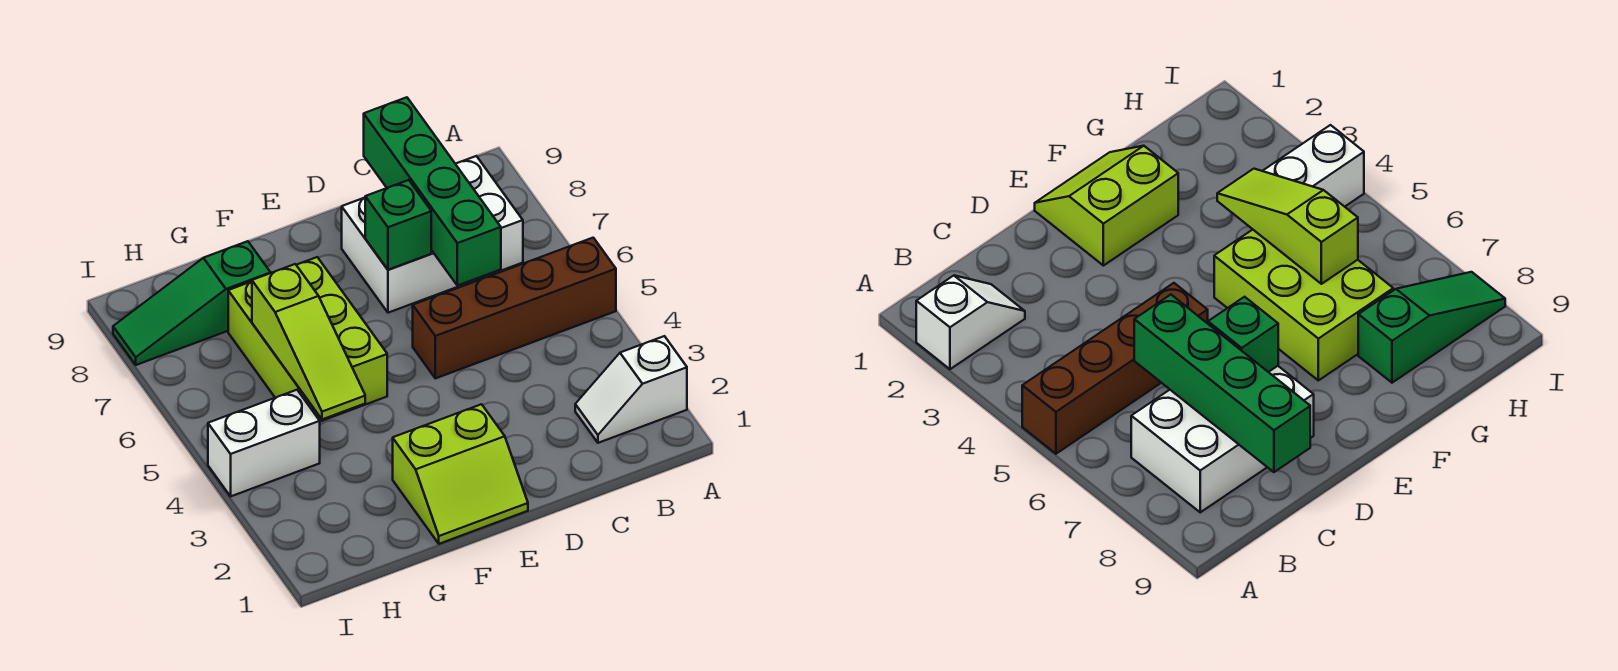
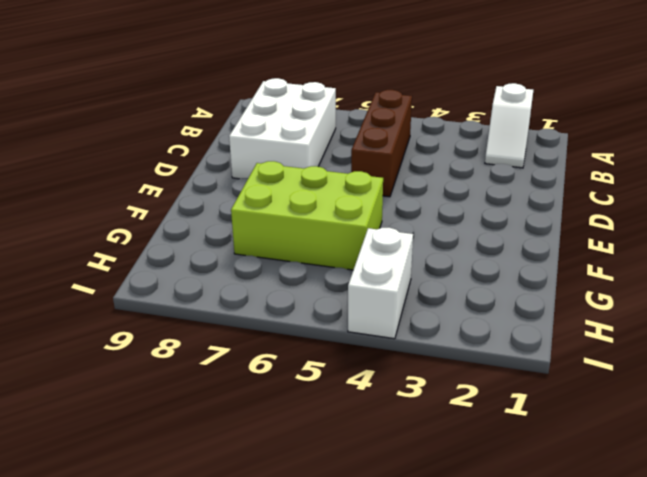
brown brick B5:D5 level 1 -> brown brick A5:D5 level 1
none -> lime slope E1:F2 level 1 top 2
none -> green slope G8:I8 level 1 top G

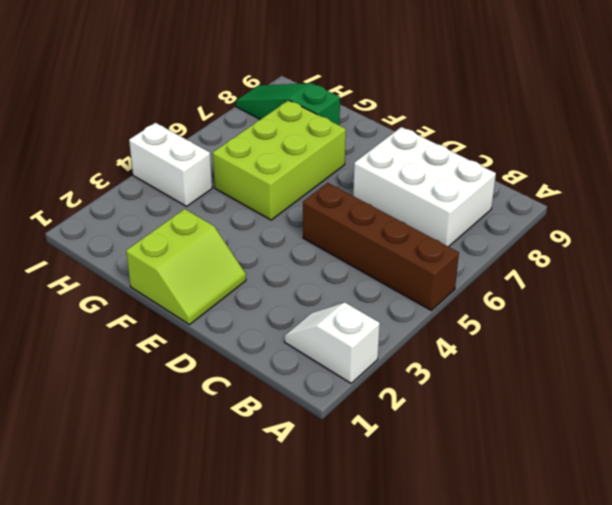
lime slope E1:F2 level 1 top F -> lime slope E1:F2 level 1 top 2
none -> green brick C6:C9 level 2
none -> green brick D7 level 2

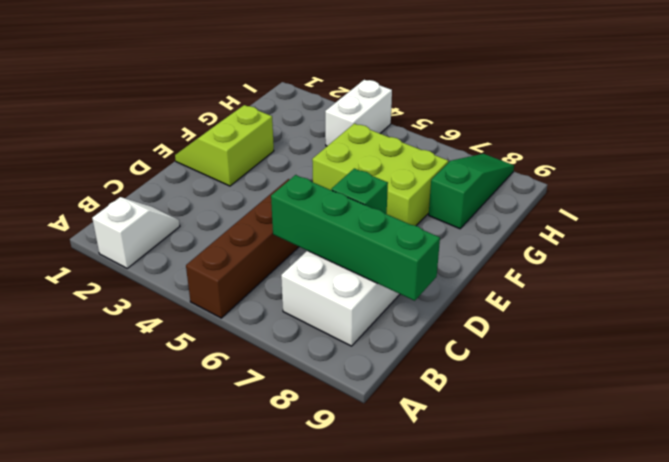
none -> lime slope G4:G6 level 2 top 6

